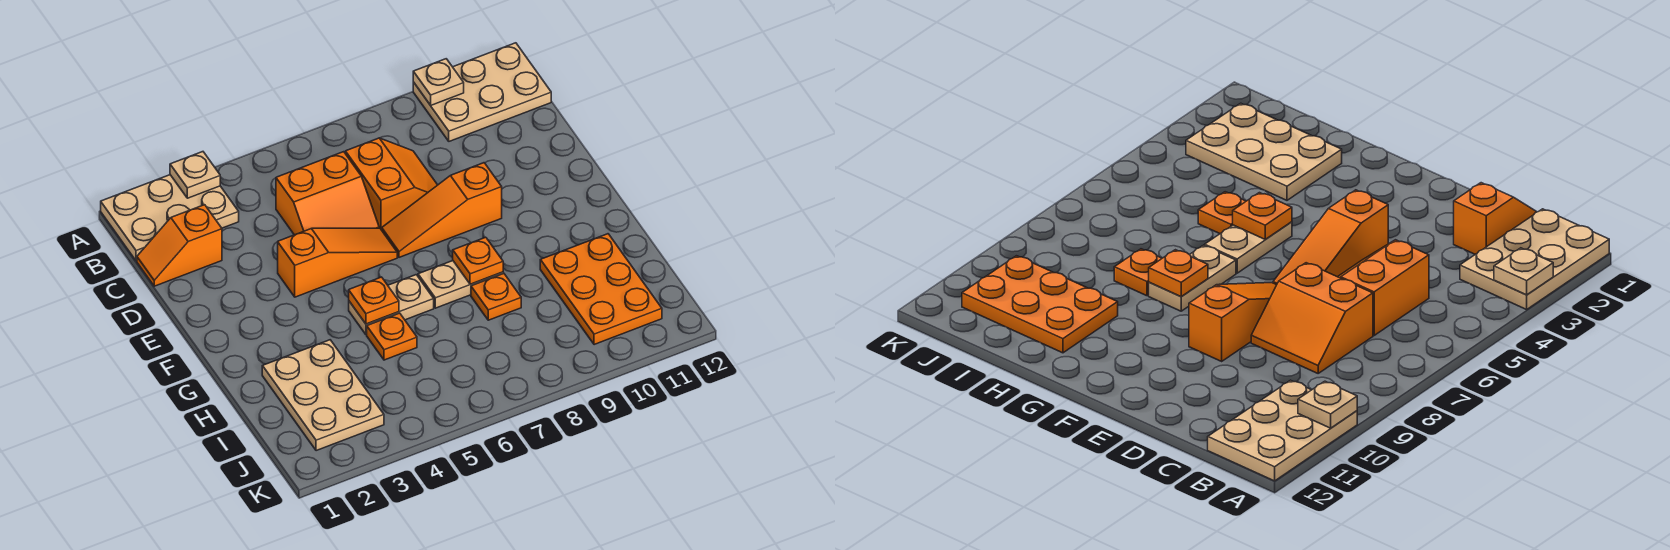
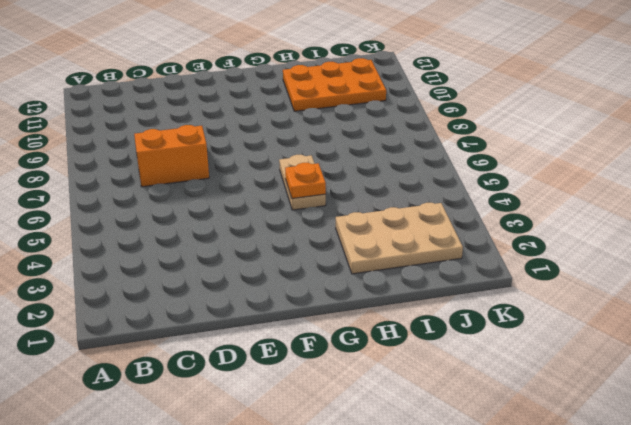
none -> tan plate A1:B3 level 1
none -> tan plate A10:B12 level 1
none -> orange slope C1:C2 level 1 top 2

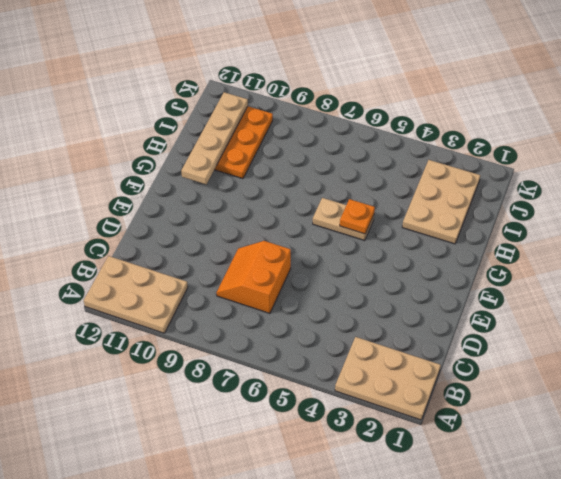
tan plate G11:J11 level 2 -> none
none -> orange slope C1:C2 level 1 top 2
none -> orange slope C5:D6 level 1 top C
none -> orange slope E4:E6 level 1 top 4

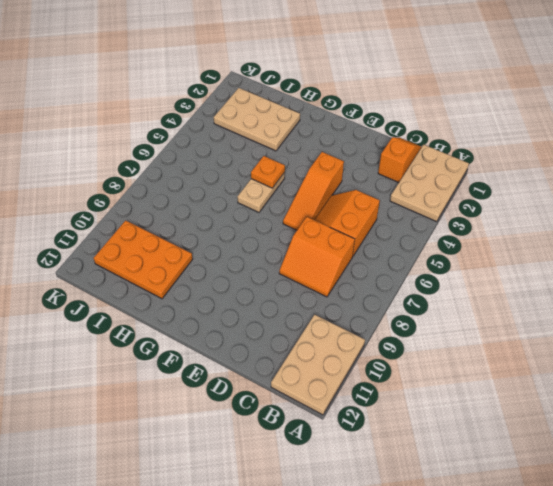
none -> orange slope E7:E9 level 1 top 9
none -> tan plate G7:G8 level 1
none -> orange plate H5 level 1

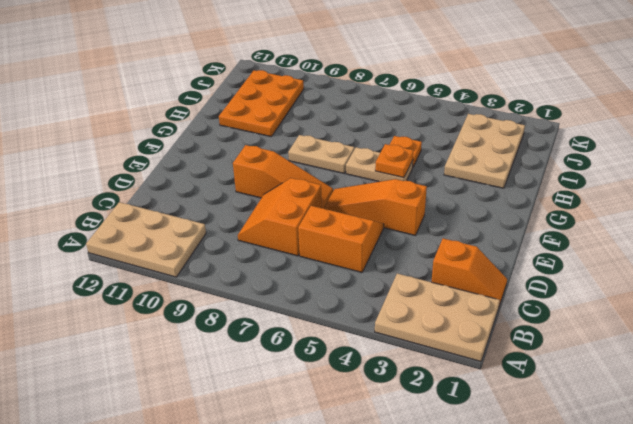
none -> orange plate H8 level 1
none -> tan plate A3 level 2
none -> tan plate A10 level 2

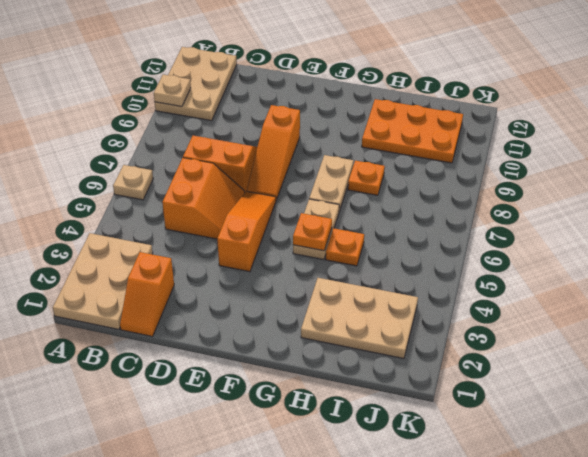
tan plate A6 level 1 -> tan plate A3 level 2
none -> orange plate G8 level 2

